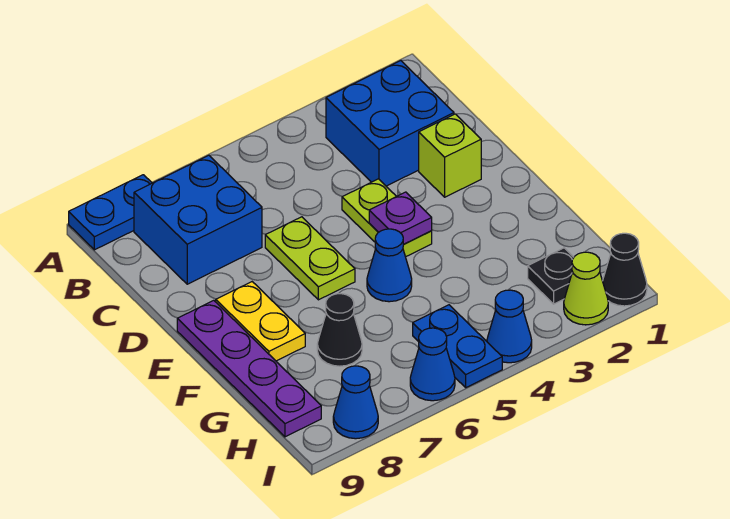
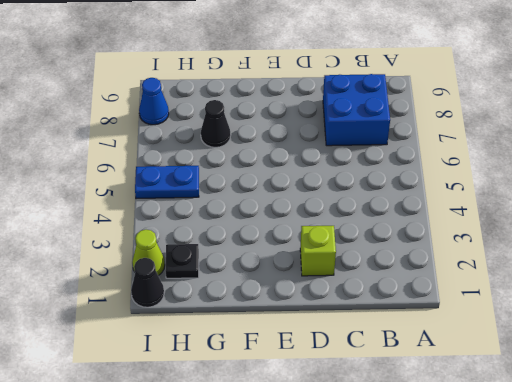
none -> blue plate A8:A9 level 1
none -> blue brick B2:C3 level 1
none -> lime plate D4:E4 level 1

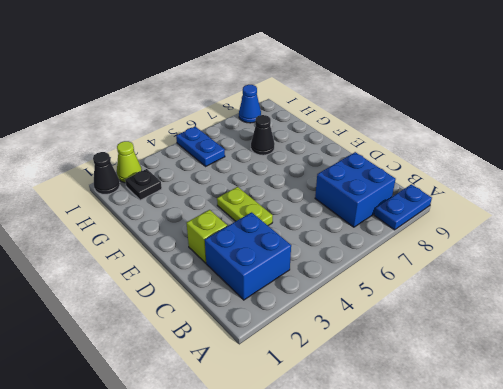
none -> lime plate D6:E6 level 1
none -> yellow plate E8:F8 level 1
none -> purple plate E9:H9 level 1

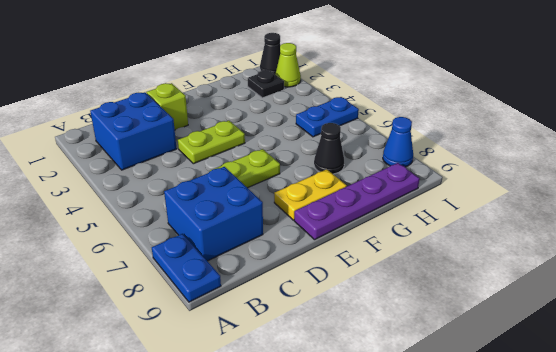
none -> blue cone F5 level 1
none -> blue cone I4 level 1
none -> blue cone I6 level 1

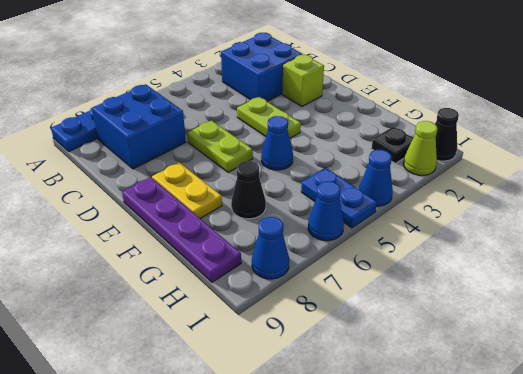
none -> purple plate E4 level 2

